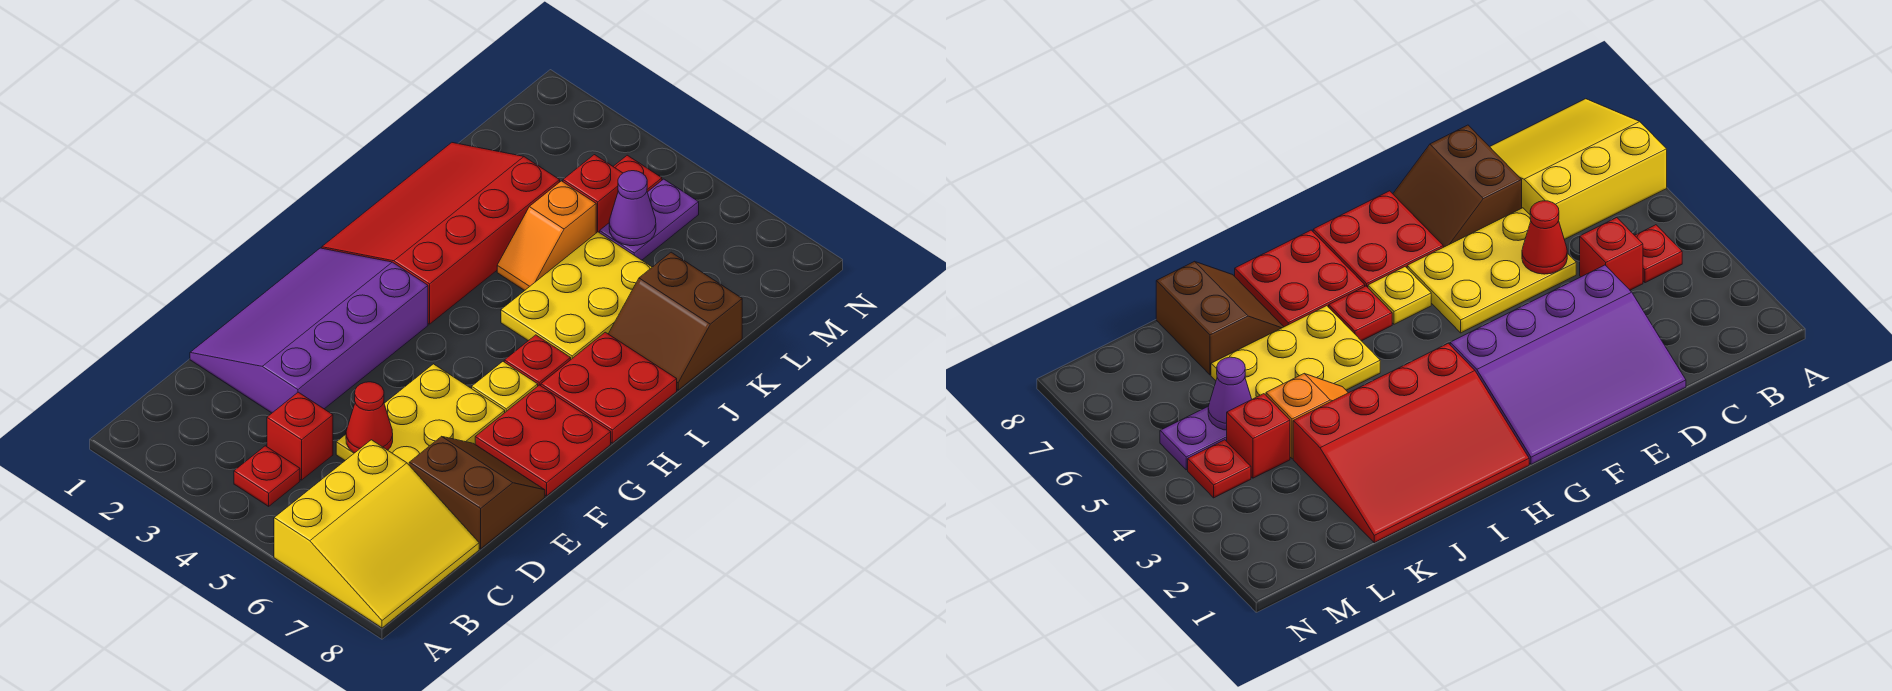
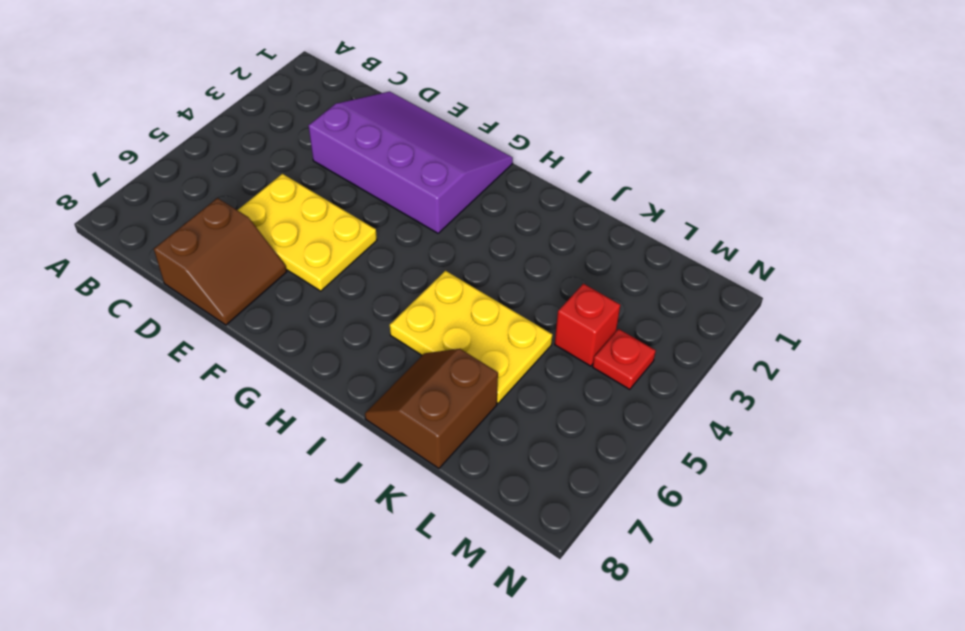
none -> yellow slope A6:C8 level 1 top 6
none -> red plate B4 level 1
none -> red brick C4 level 1

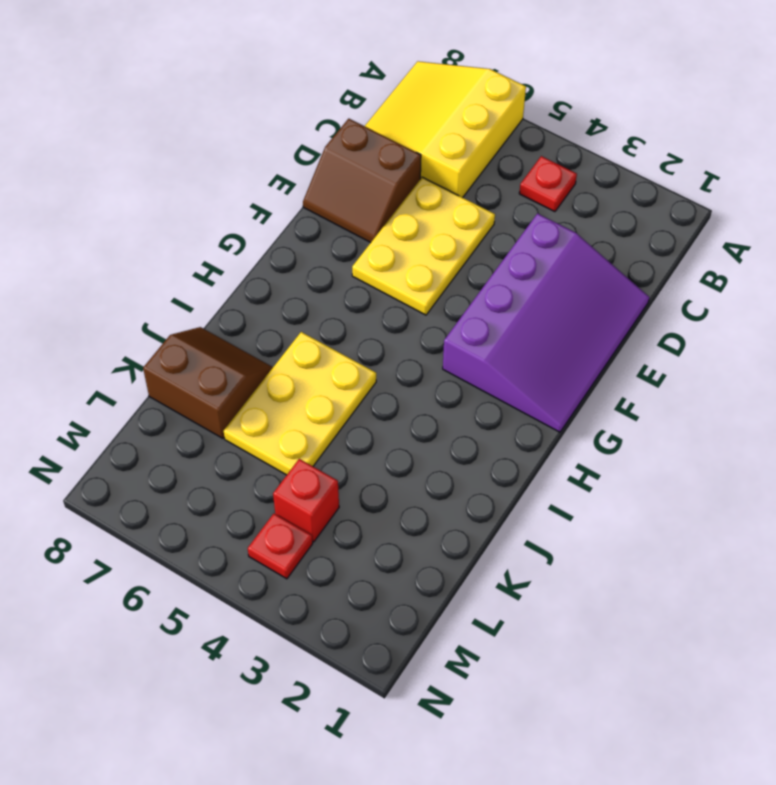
none -> red brick C4 level 1
none -> red plate F7:G8 level 1
none -> yellow plate G6 level 1

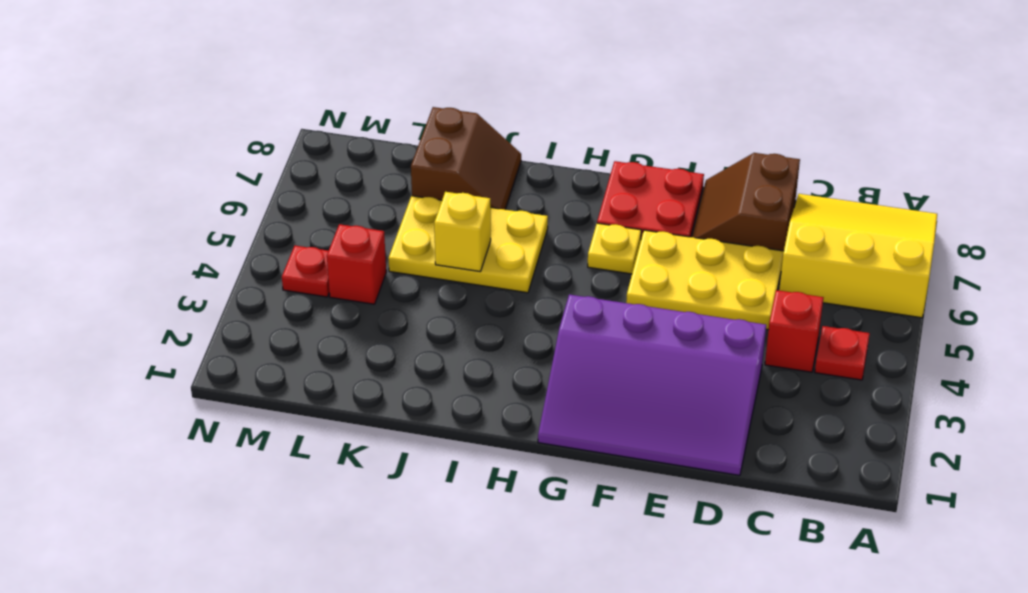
yellow brick J5 level 2 -> none
none -> red slope H1:K3 level 1 top 3
none -> red plate H6 level 1
none -> red plate H7:I8 level 1

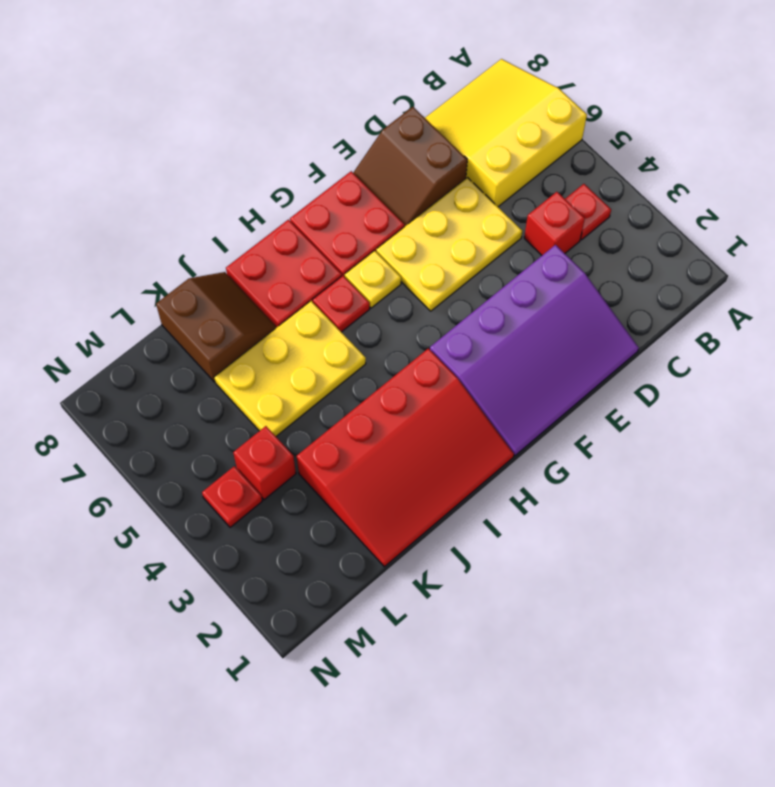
none -> orange slope J4:K4 level 1 top K
none -> purple plate L5:M5 level 1
none -> red cone D5 level 2

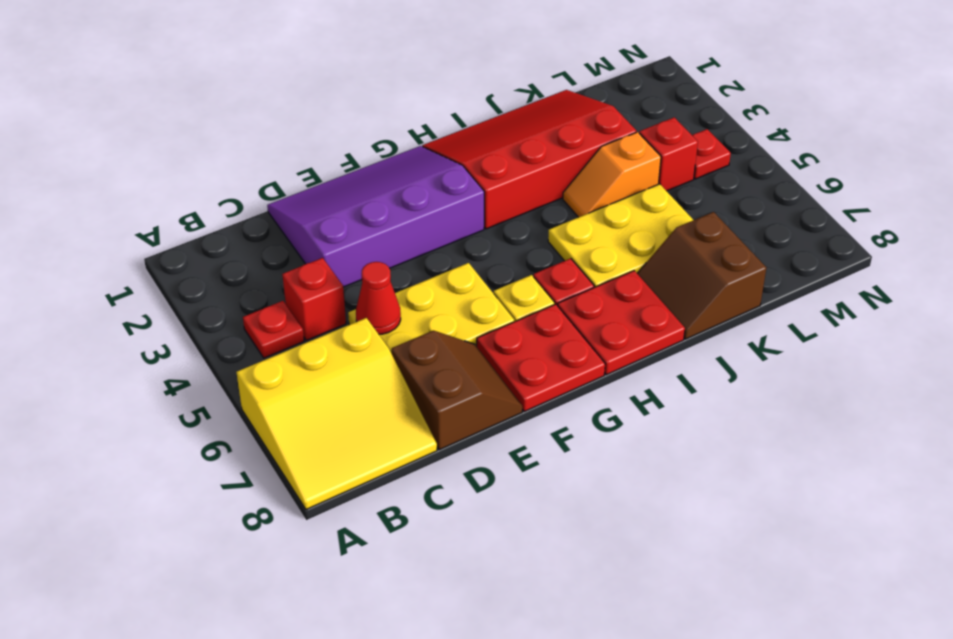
none -> purple plate L5:M5 level 1
none -> purple cone L5 level 2

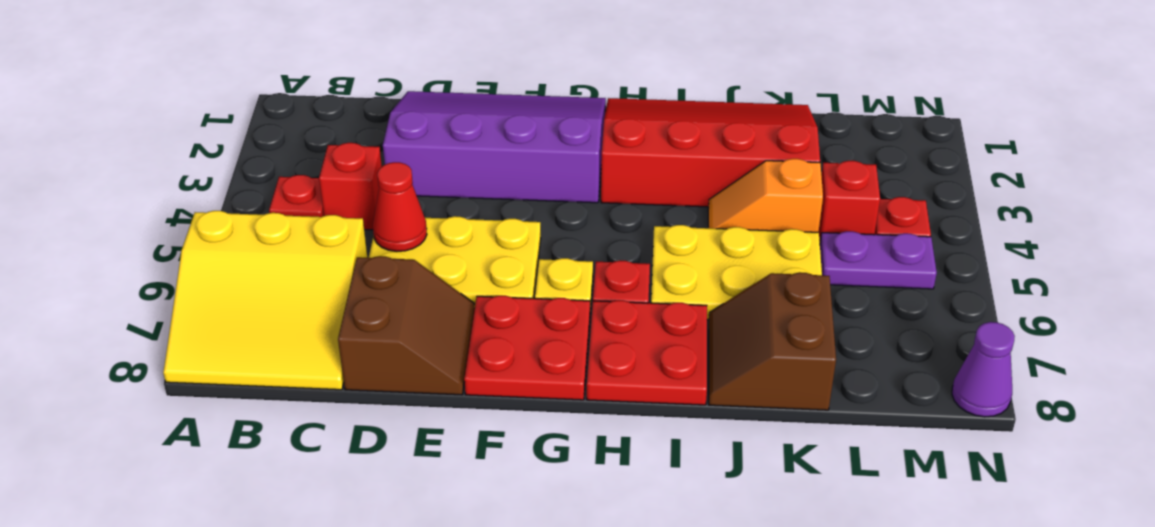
purple cone N8 level 1 -> purple cone L5 level 2

